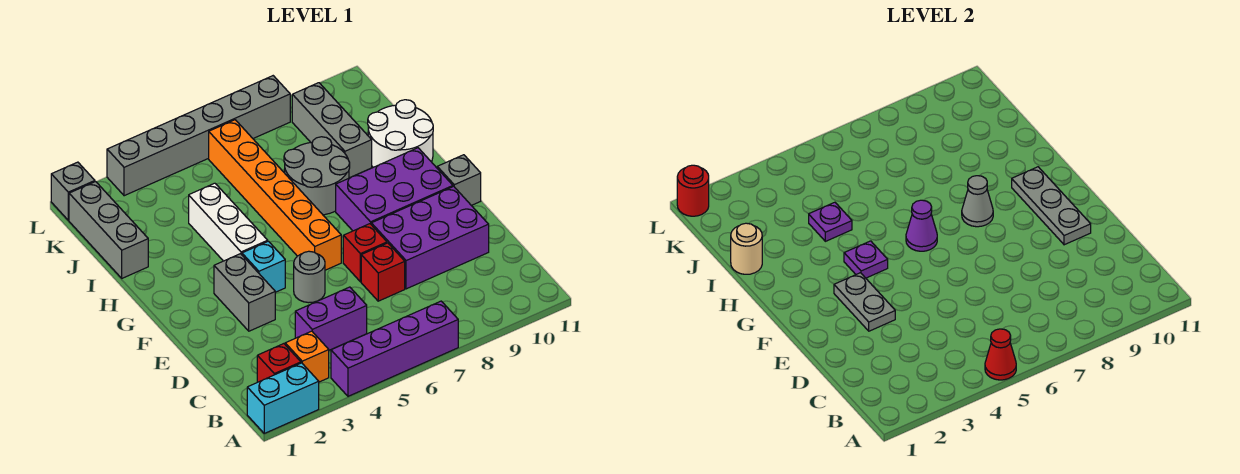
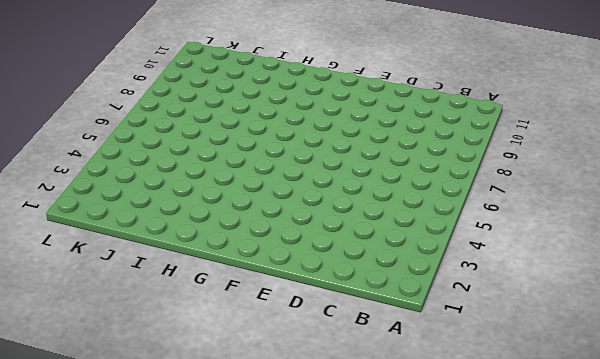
none -> cyan brick A1:A2 level 1
none -> purple brick A4:A7 level 1
none -> red brick B2 level 1
none -> orange brick B3 level 1

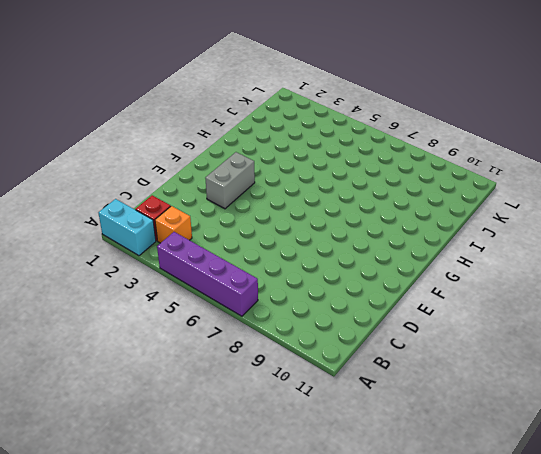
none -> purple brick C4:C5 level 1
none -> red brick D7 level 1
none -> purple brick D8:E10 level 1
none -> grey round brick E5 level 1

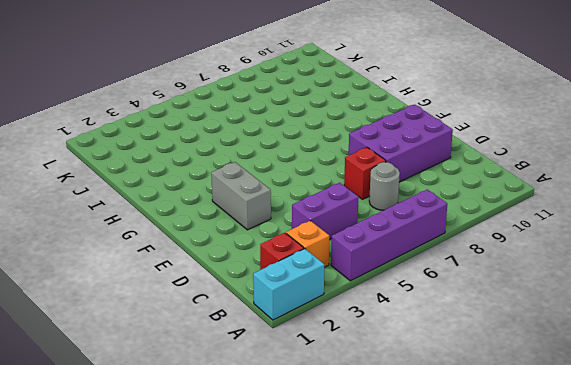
grey round brick C7 level 1 -> grey round brick E5 level 1
none -> red brick E7 level 1
none -> cyan brick F4 level 1
none -> orange brick F6:K6 level 1
none -> purple brick F8:G10 level 1

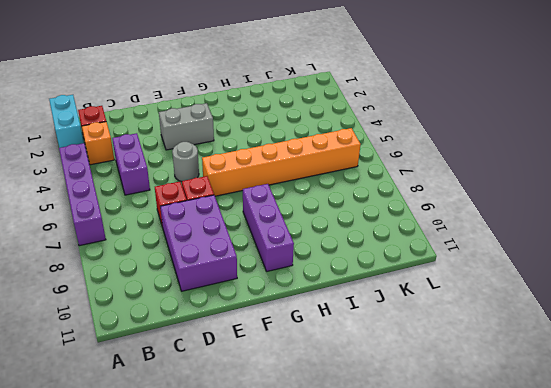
purple brick G8:G10 level 1 -> purple brick F8:G10 level 1
none -> cyan brick F4 level 1
none -> grey brick F11 level 1
none -> white brick G4:I4 level 1
none -> grey round brick H7:I8 level 1

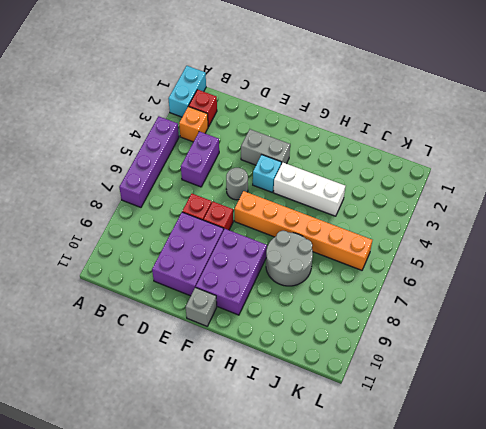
none -> white round brick H10:I11 level 1
none -> grey brick I1:K1 level 1
none -> grey brick I9:K9 level 1
none -> grey brick L1 level 1

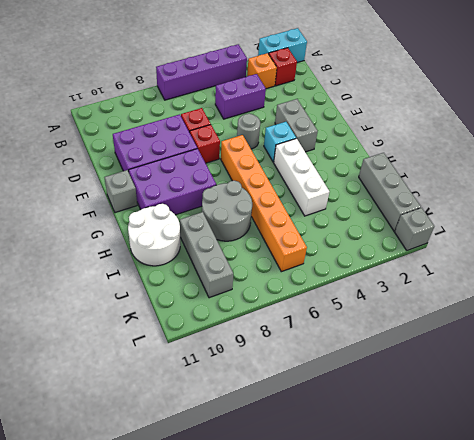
none -> grey brick L3:L8 level 1
none -> red cone A5 level 2
none -> grey plate E3:F3 level 2
none -> grey plate E10:G10 level 2

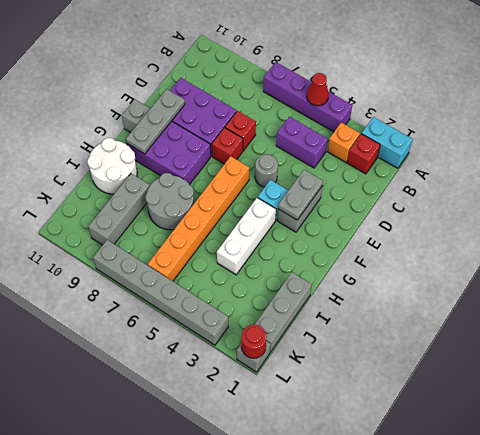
none -> purple plate G4 level 2
none -> purple cone G6 level 2
none -> grey cone G8 level 2
none -> tan round brick I1 level 2

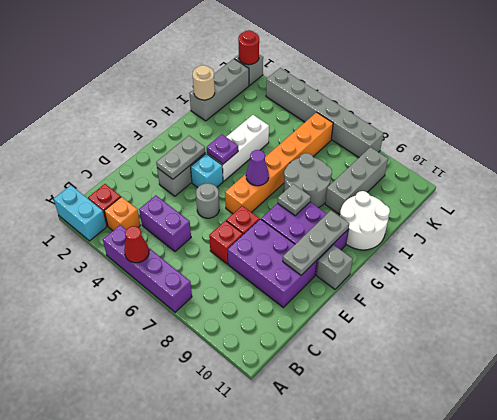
grey plate G8 level 2 -> grey cone G8 level 2
none -> purple plate I4 level 2

